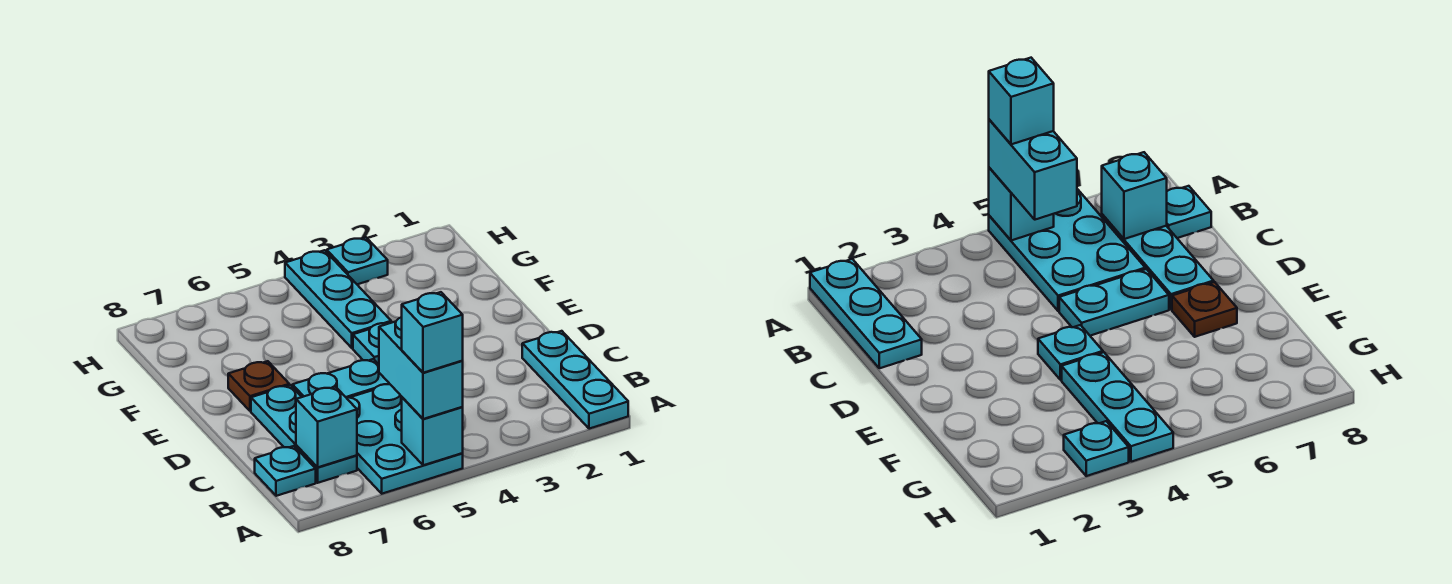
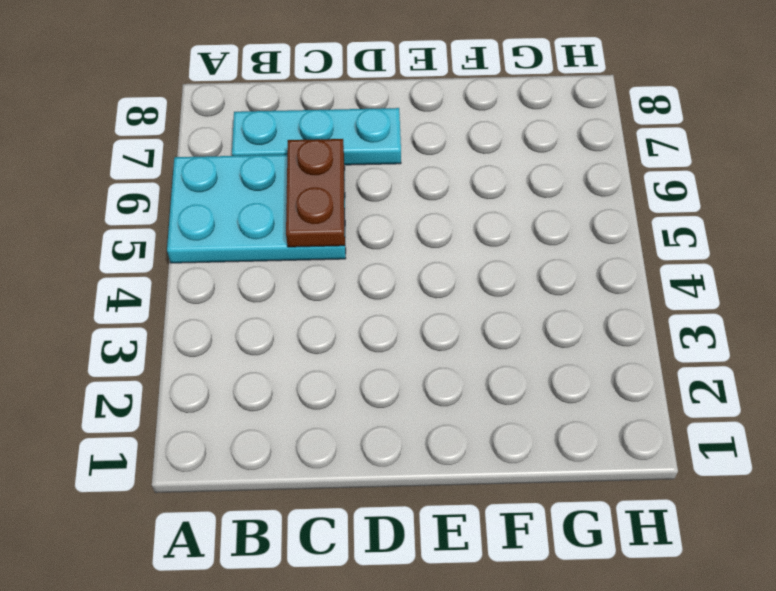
brown plate C5:C6 level 2 -> none
none -> cyan plate A1:C1 level 1
none -> cyan plate B8 level 1
none -> cyan plate D5:D6 level 1

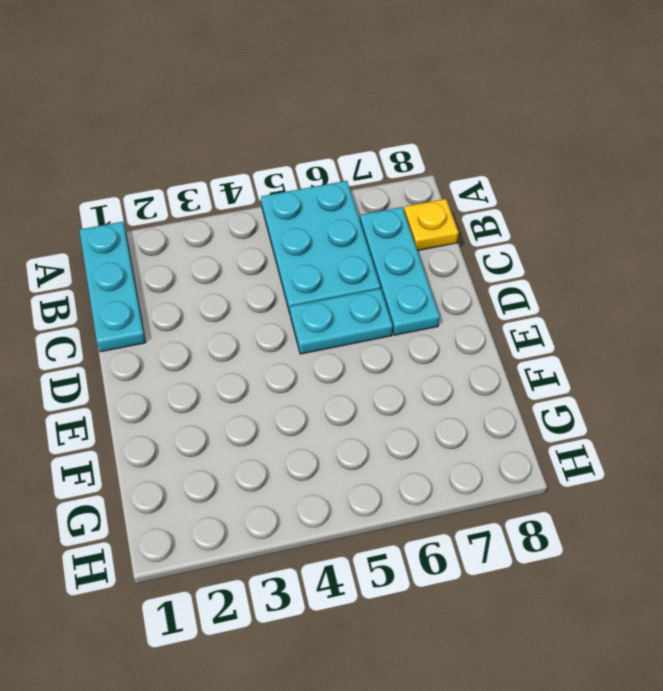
yellow plate B8 level 1 -> cyan plate B8 level 1
none -> cyan plate E4 level 1
none -> brown plate E7 level 1
none -> cyan plate F4:H4 level 1

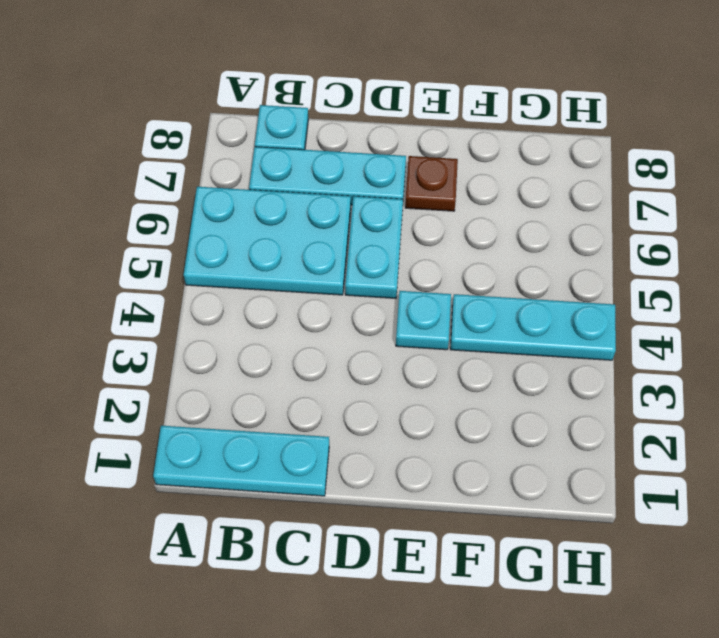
none -> cyan plate H3 level 1
none -> cyan brick A5 level 2
none -> cyan brick B7 level 2

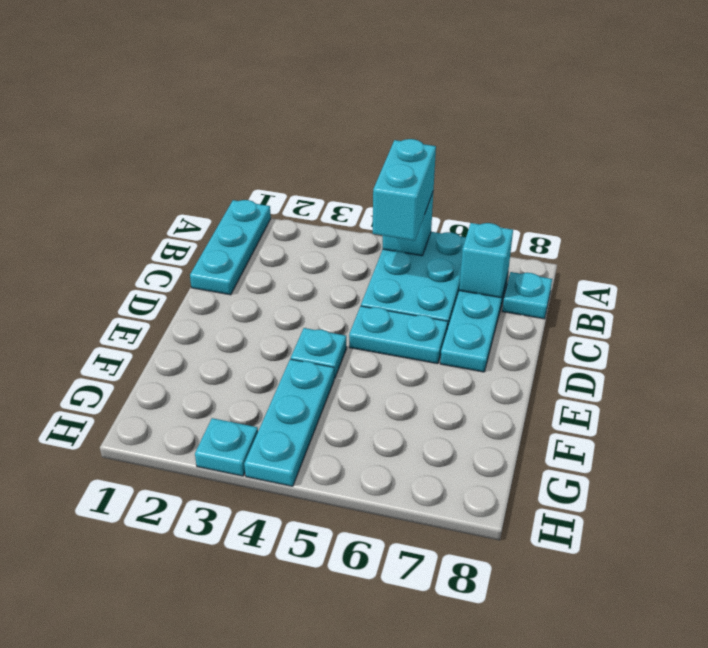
none -> brown plate E7 level 1
none -> cyan brick A5 level 4

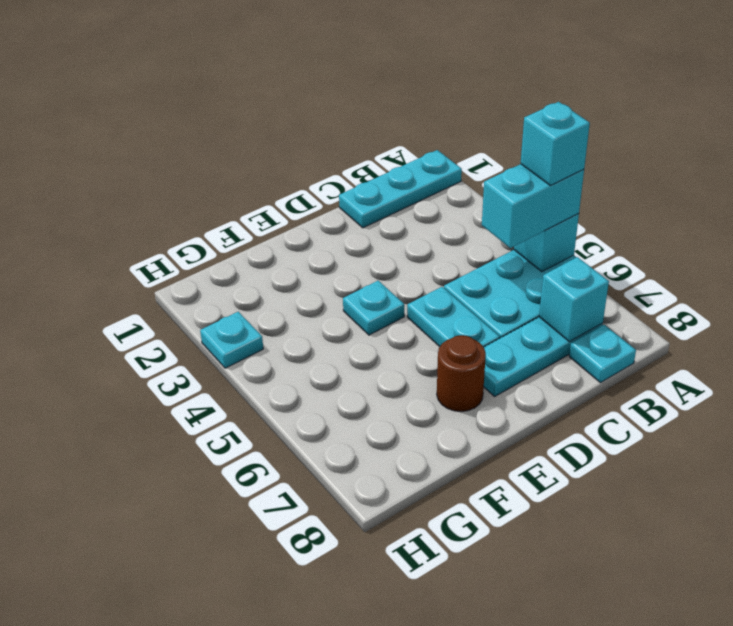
brown round brick E7 level 1 -> brown plate E7 level 1
none -> cyan plate F4:H4 level 1

